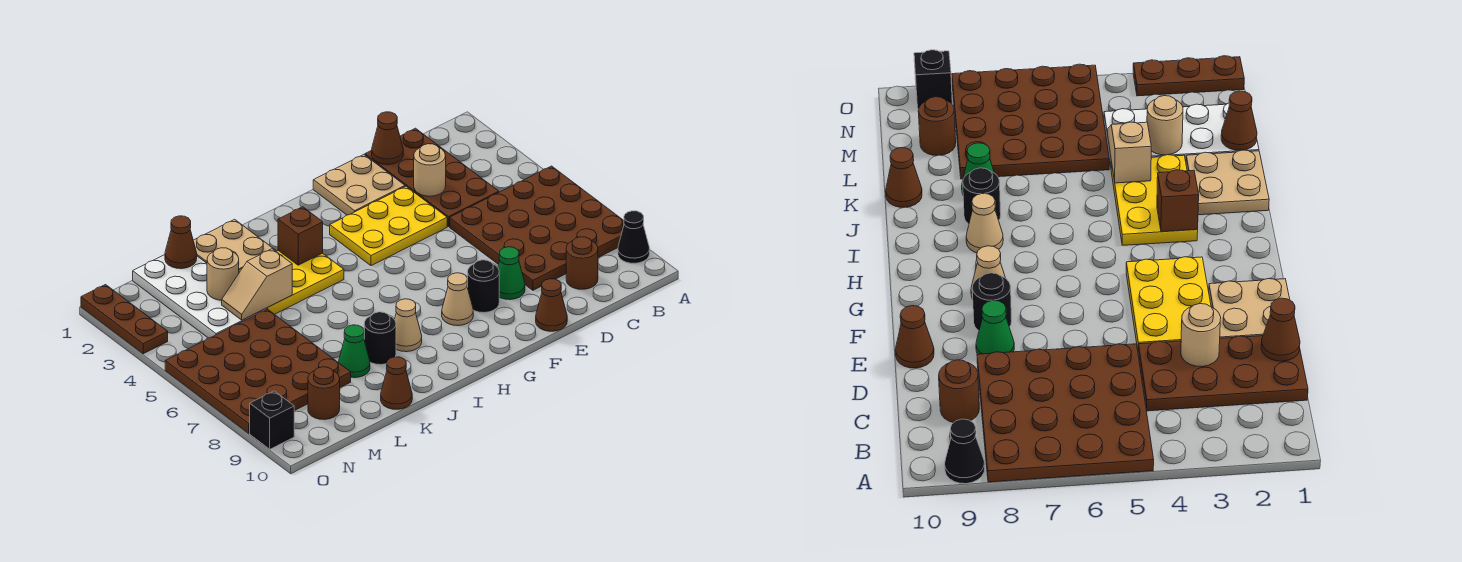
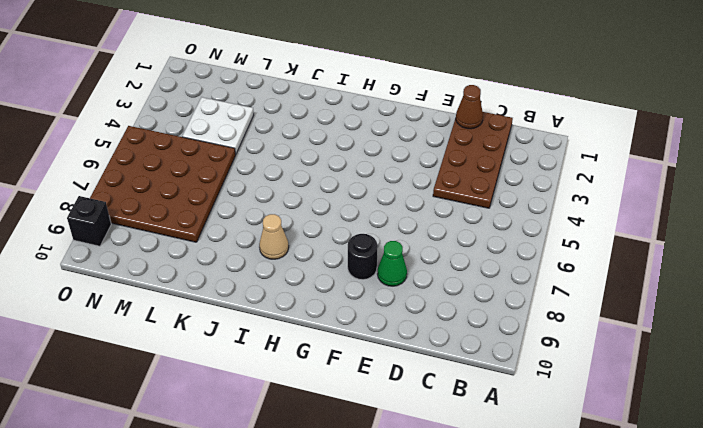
white plate L3:M4 level 1 -> white plate L1:M4 level 1
none -> brown plate A5:D8 level 1
none -> black cone A9 level 1
none -> brown round brick C9 level 1

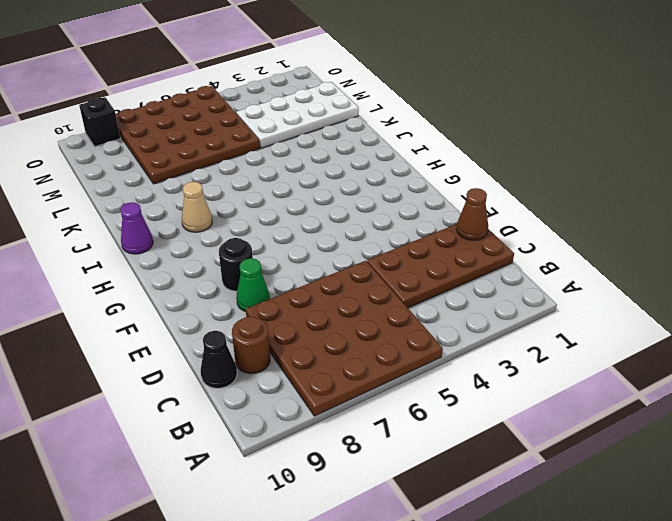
black cone C10 level 1 -> black cone A9 level 1
purple cone I10 level 1 -> none
none -> tan plate E1:F2 level 1
none -> yellow plate E3:G4 level 1
none -> brown cone E10 level 1

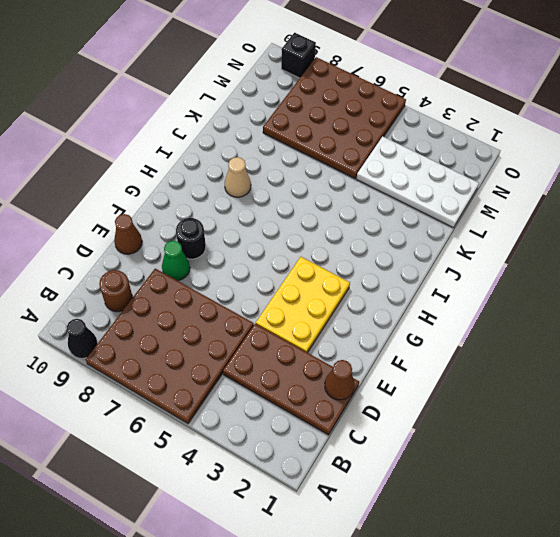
none -> tan plate E1:F2 level 1
none -> tan cone G8 level 1
none -> yellow plate I3:K4 level 1

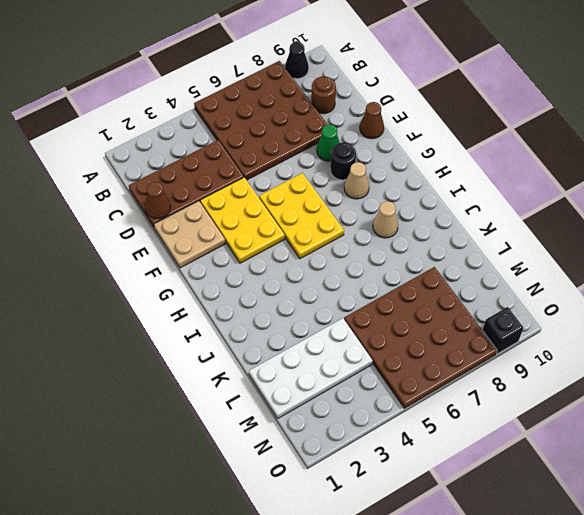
yellow plate F5:H6 level 1 -> yellow plate I3:K4 level 1
none -> tan plate J1:K2 level 1
none -> black round brick J8 level 1
none -> green cone K8 level 1

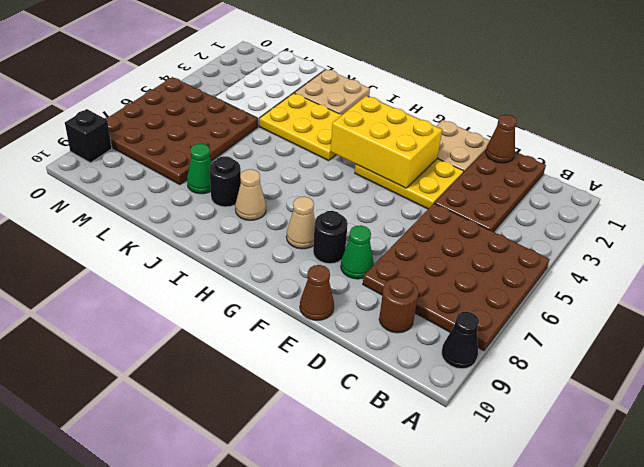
yellow brick F3:H4 level 2 -> none
none -> brown cone K10 level 1
none -> brown round brick M9 level 1
none -> brown plate O1:O3 level 1

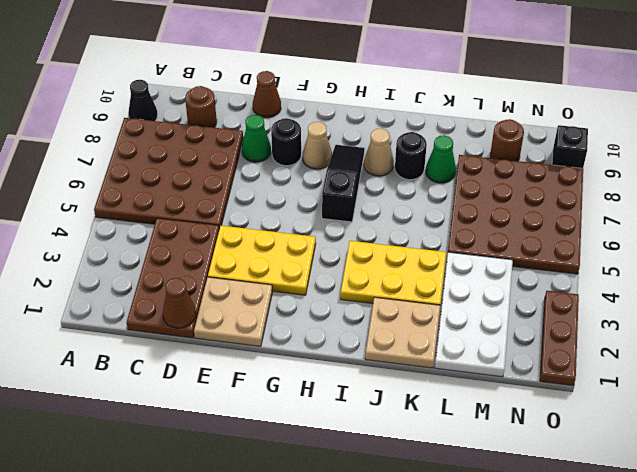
black slope H6:H8 level 1 top 6 -> none
none -> brown cone K10 level 1
none -> tan round brick D3 level 2
none -> brown brick I3 level 2

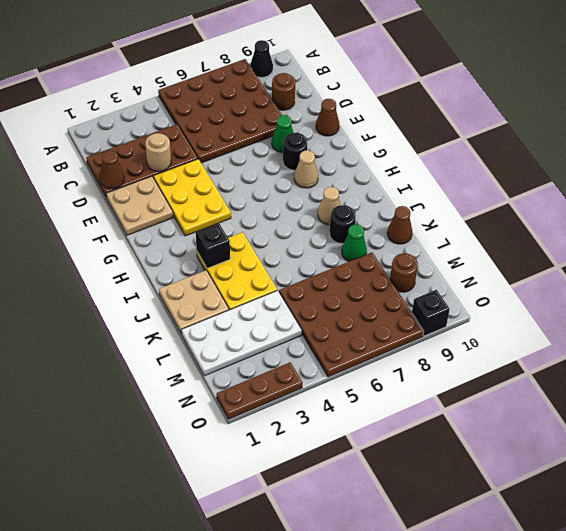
black brick I3 level 2 -> brown brick I3 level 2
none -> tan slope K4:L4 level 2 top K
none -> brown cone L1 level 2
none -> tan round brick L3 level 2

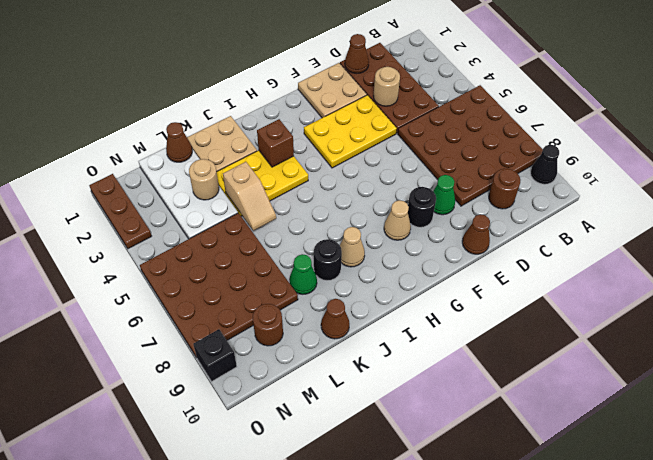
tan slope K4:K5 level 2 top 4 -> tan slope K4:L4 level 2 top K

